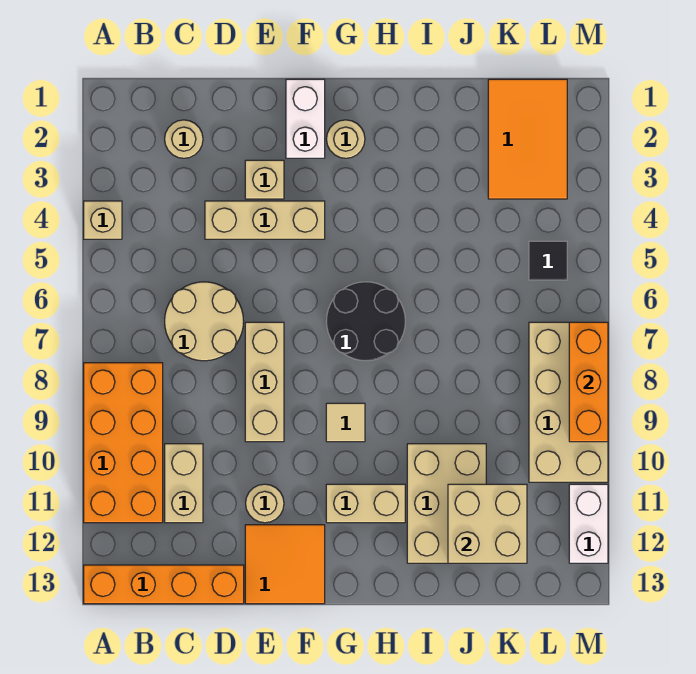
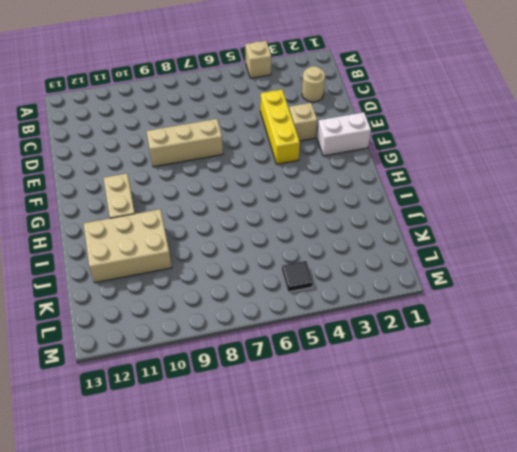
yellow brick D4:F4 level 1 -> tan brick D4:F4 level 1
none -> orange brick A8:B11 level 1
none -> orange brick A13:D13 level 1
none -> tan round brick C6:D7 level 1

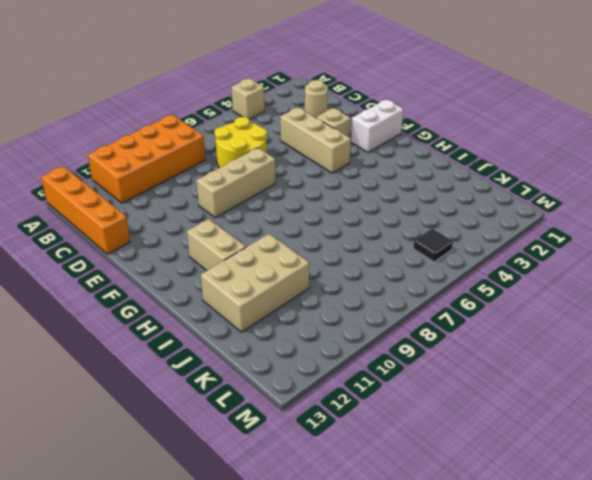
yellow round brick C6:D7 level 1 -> tan round brick C6:D7 level 1
none -> tan brick C10:C11 level 1
none -> tan round brick E11 level 1
none -> orange tile E12:F13 level 1

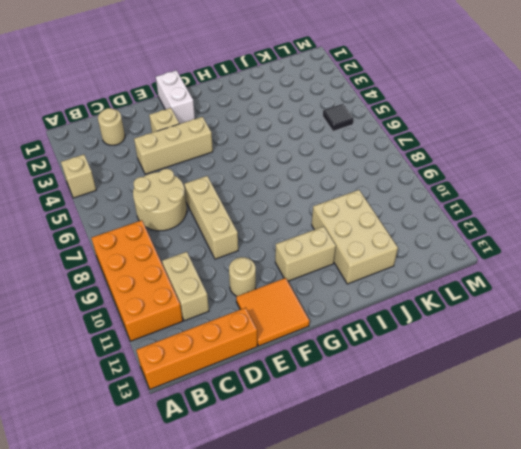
none -> tan round brick G2 level 1
none -> black round brick G6:H7 level 1
none -> tan tile G9 level 1

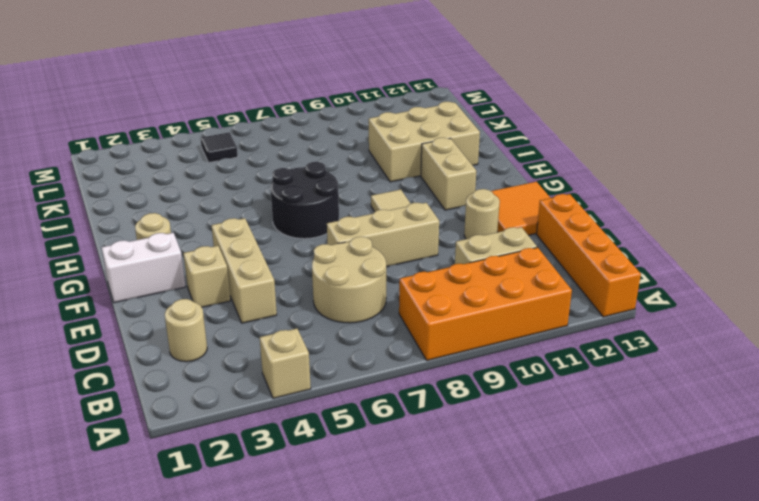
none -> orange tile K1:L3 level 1
none -> tan brick L7:M10 level 1
none -> white brick M11:M12 level 1

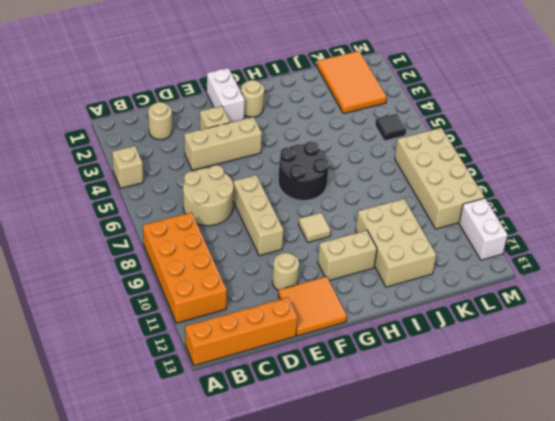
none -> tan brick C10:C11 level 1
none -> tan brick J11:K12 level 2
none -> orange brick M7:M9 level 2

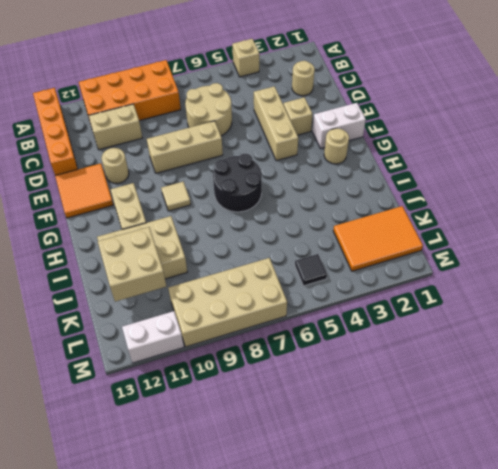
none -> orange brick M7:M9 level 2

